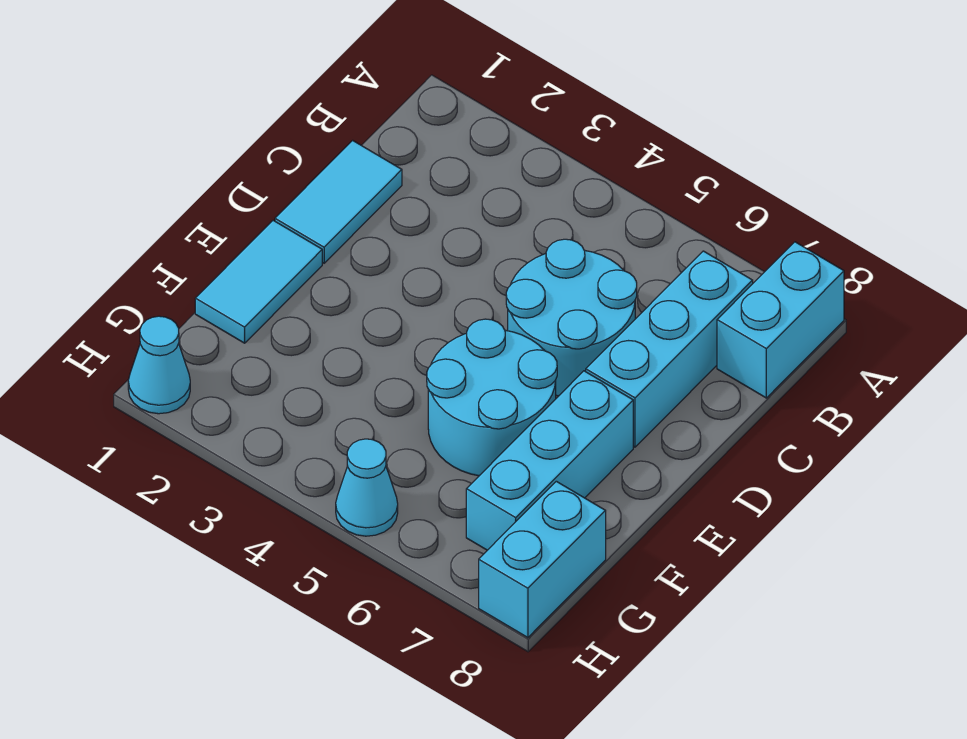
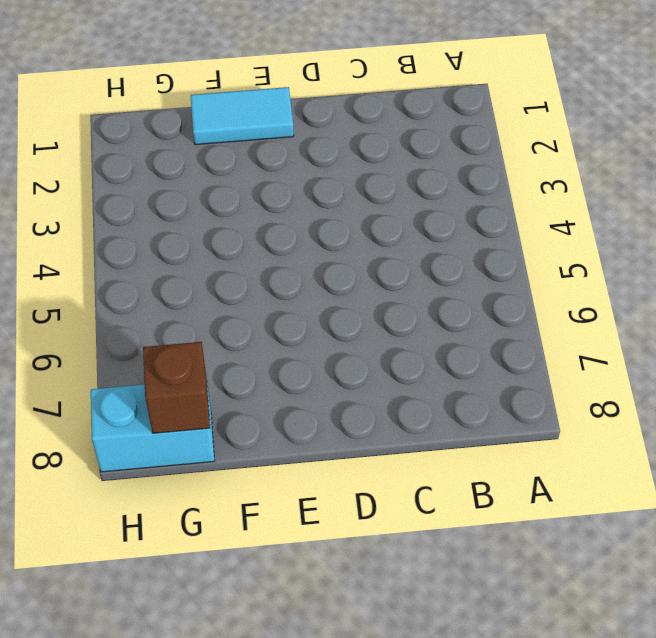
brown brick G8 level 2 -> none
none -> cyan brick A8:B8 level 1
none -> cyan brick B7:D7 level 1

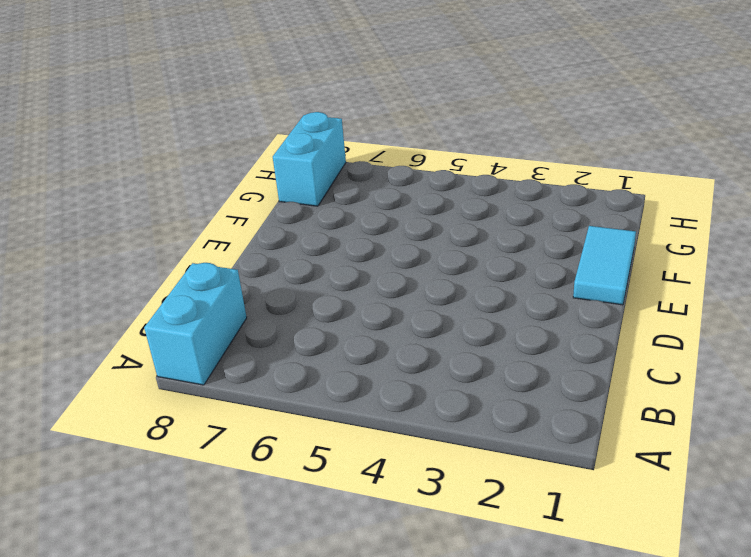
none -> cyan brick B7:D7 level 1
none -> cyan tile C1:D1 level 1

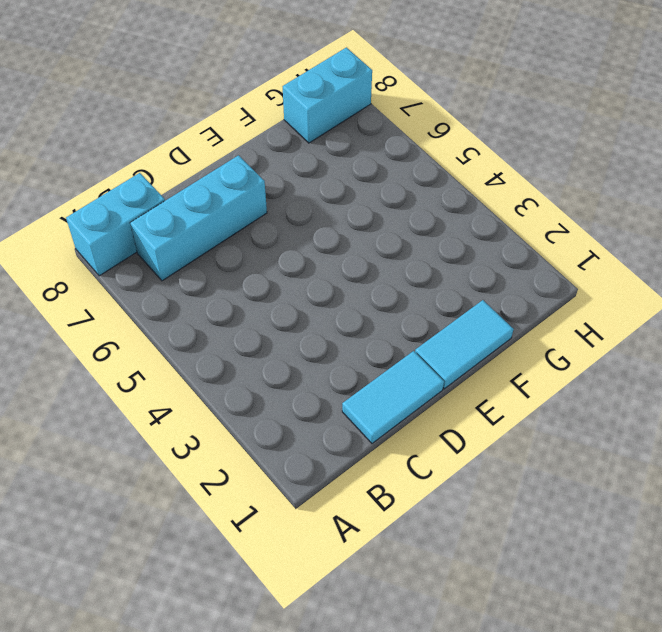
none -> cyan round brick C5:D6 level 1
none -> cyan round brick E5:F6 level 1

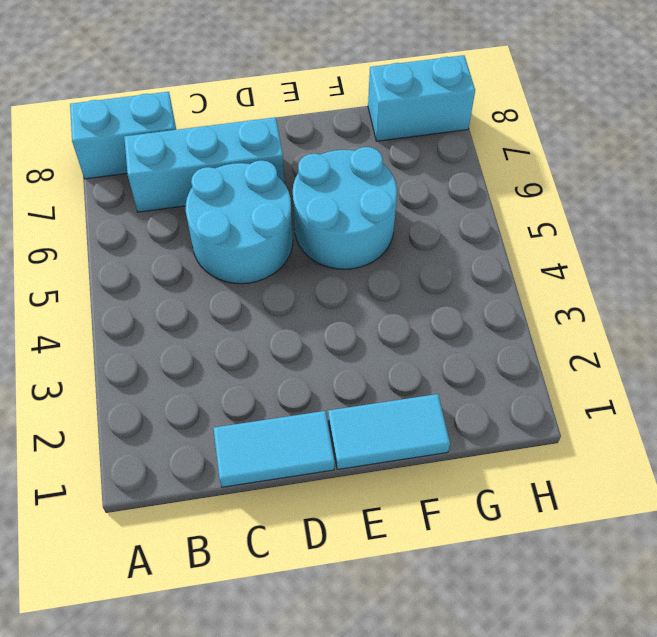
none -> cyan brick E7:G7 level 1
none -> cyan cone H1 level 1

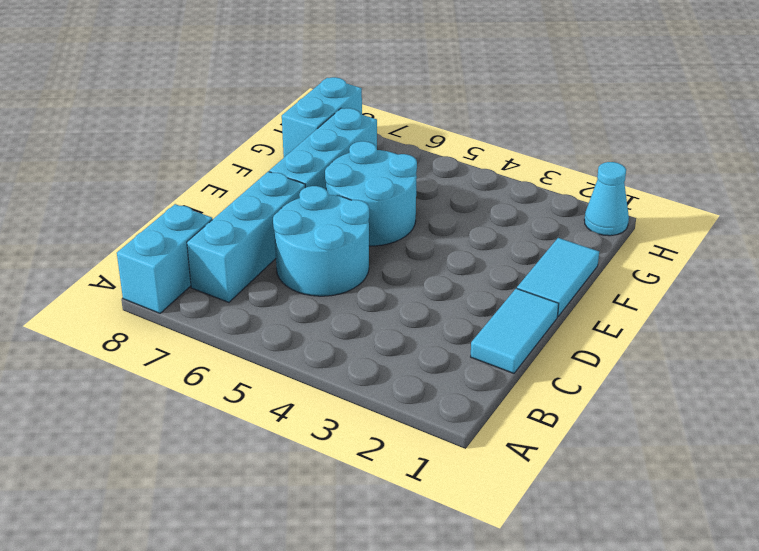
none -> cyan cone H5 level 1

